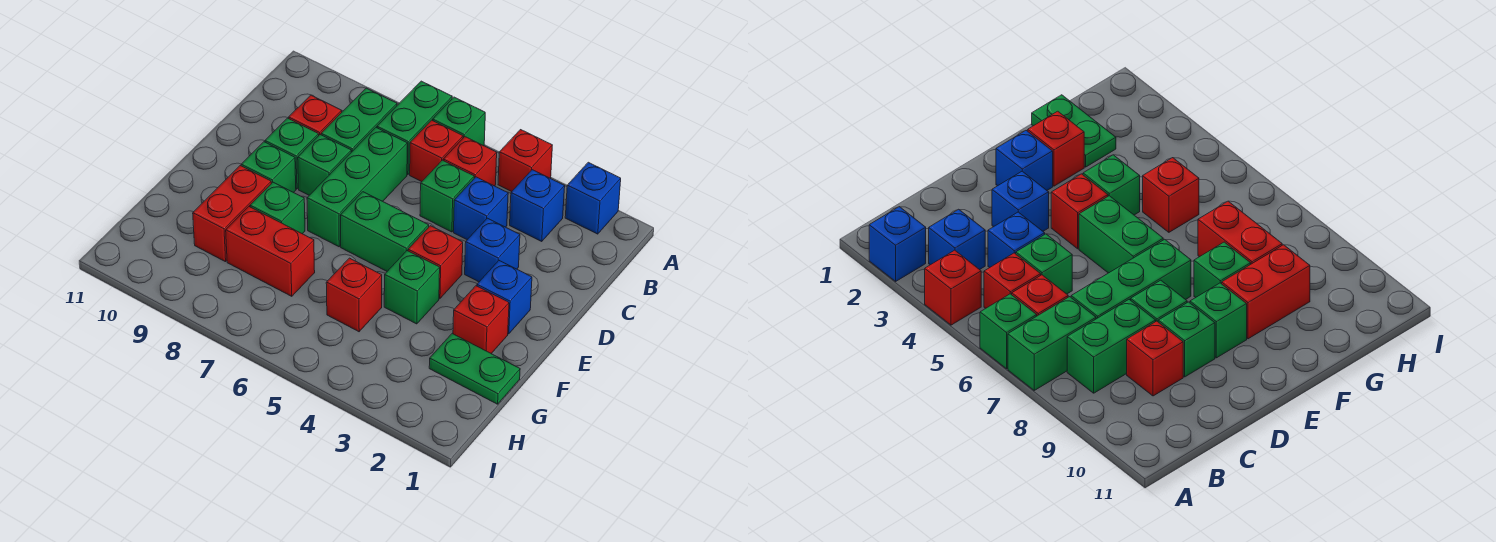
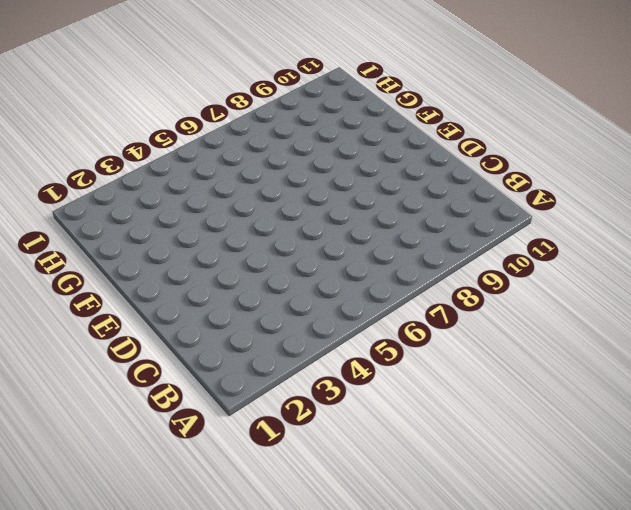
none -> blue brick A2 level 1
none -> red brick A4 level 1
none -> green brick A6 level 1

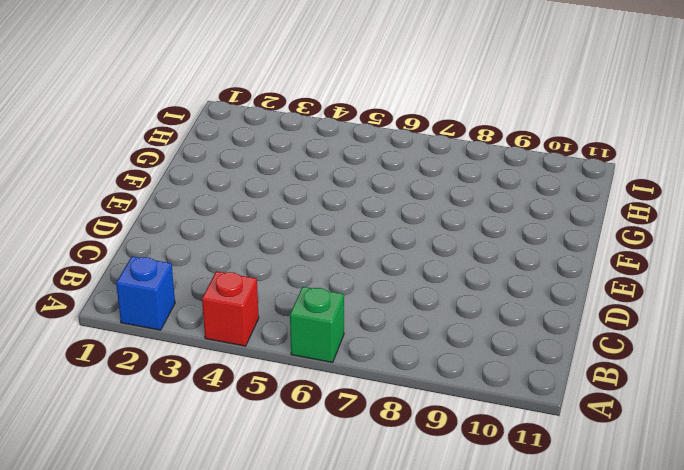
none -> green brick A7:B7 level 1
none -> blue brick B3 level 1
none -> red brick B5 level 1

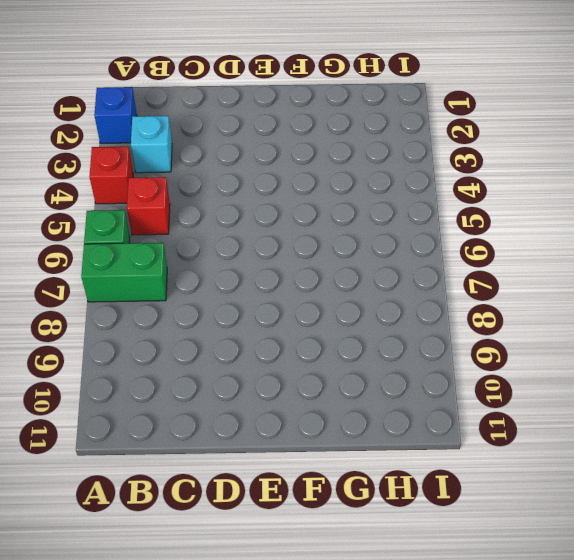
cyan brick B3 level 1 -> blue brick B3 level 1
none -> red brick B6 level 1
none -> green brick B8:C8 level 1
none -> blue brick C4 level 1

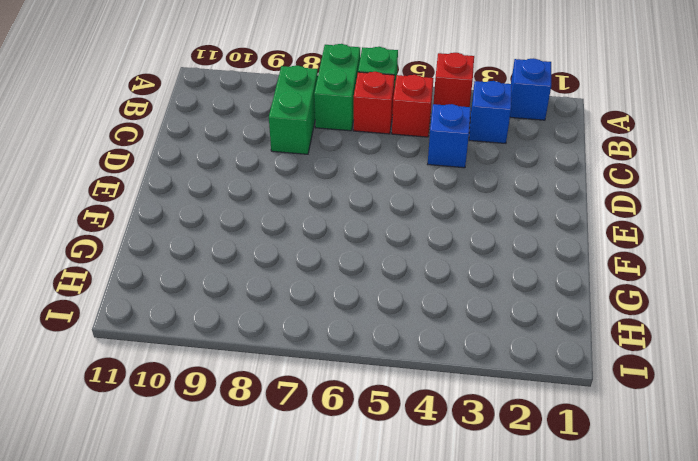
none -> green brick C5 level 1
none -> green brick C7:E7 level 1
none -> red brick C9 level 1

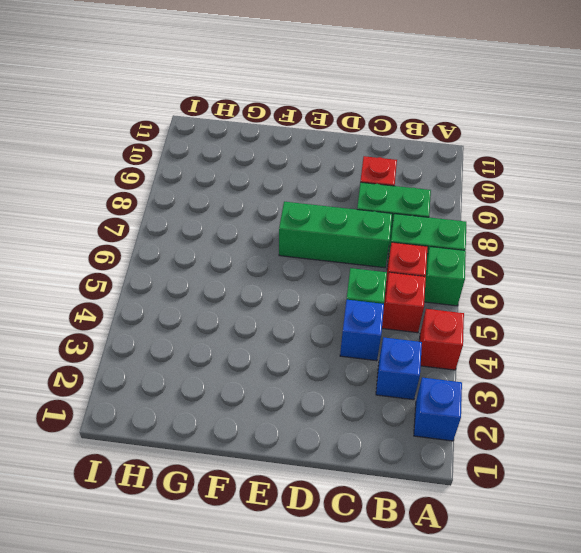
none -> blue brick D3 level 1
none -> green brick D8 level 1
none -> green brick D9 level 1

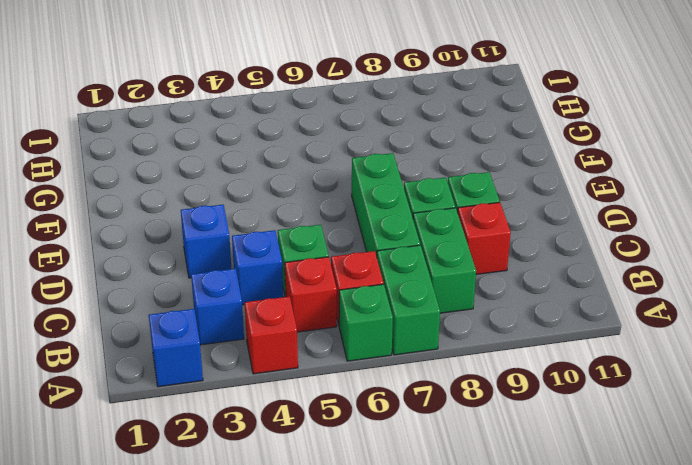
none -> blue brick E2 level 1
none -> red brick E4 level 1
none -> green brick E5:E6 level 1

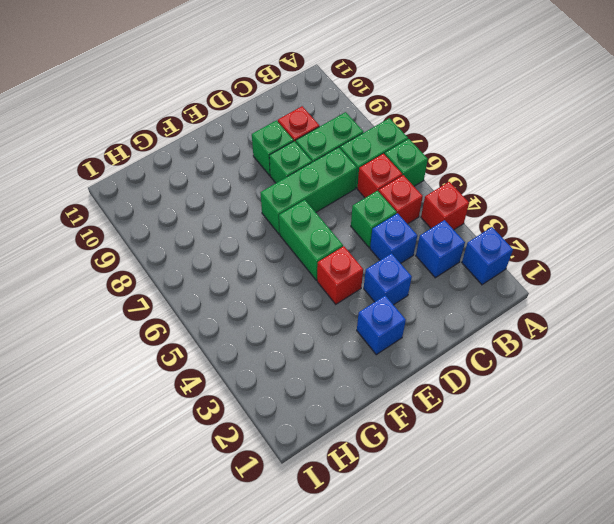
none -> green brick E9 level 1
none -> red brick F2 level 1
none -> green brick F4 level 1

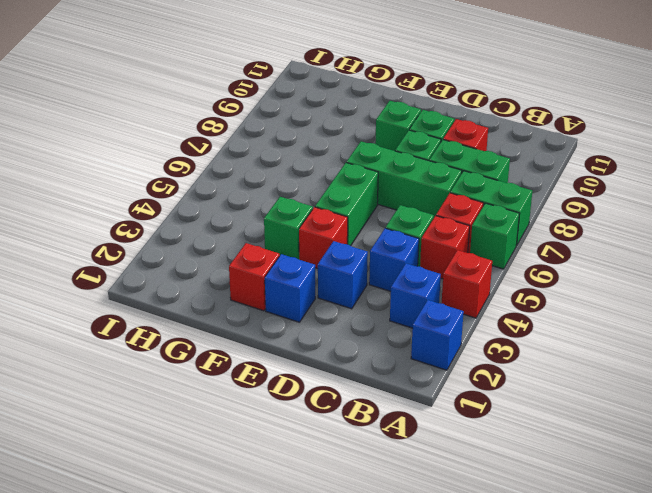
none -> green brick F8 level 1
none -> red brick F9:G9 level 1
none -> green plate G1:G2 level 1

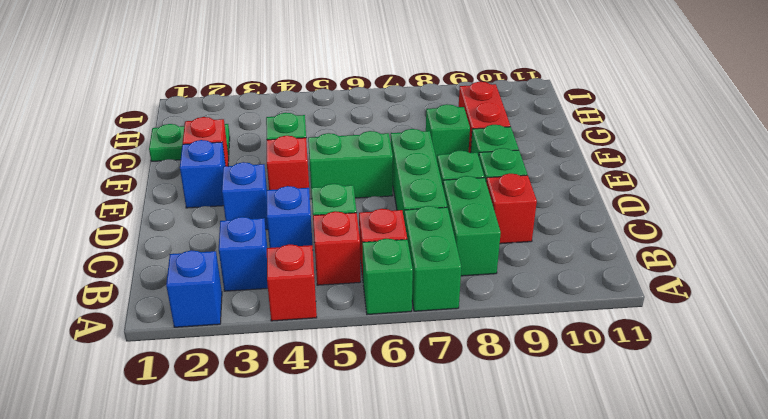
none -> red brick G5 level 1
none -> red brick G7:G8 level 1

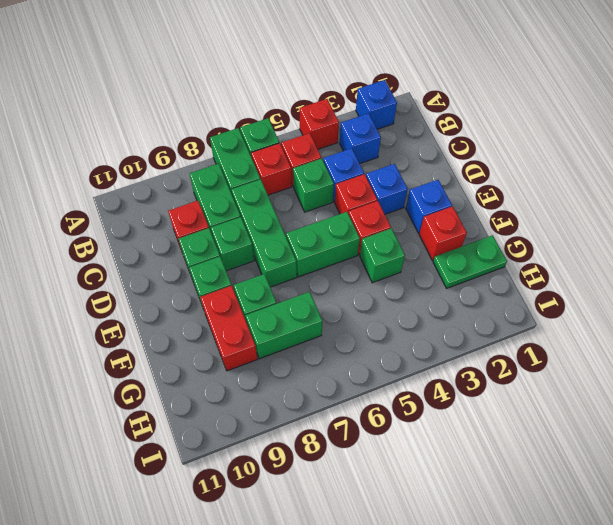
red brick D4 level 1 -> red brick G5 level 1
green brick G7:G8 level 1 -> red brick G7:G8 level 1

